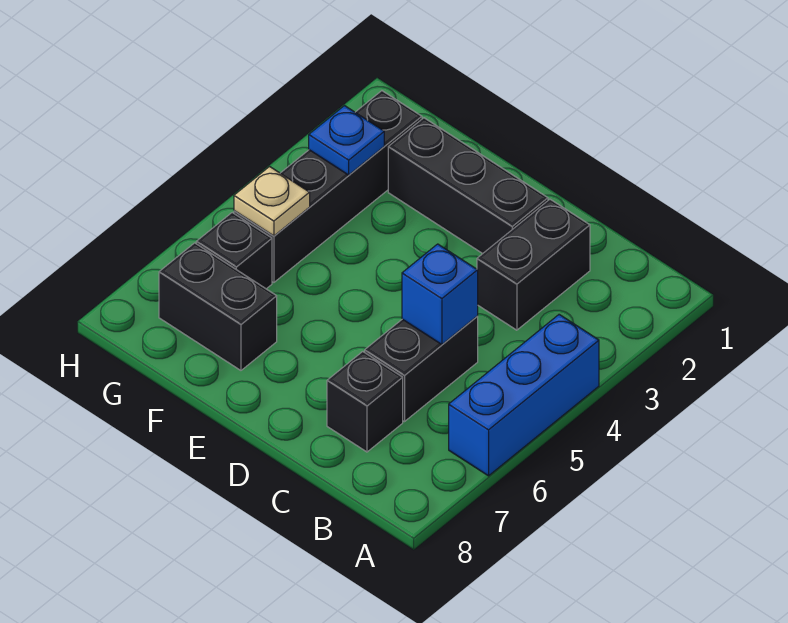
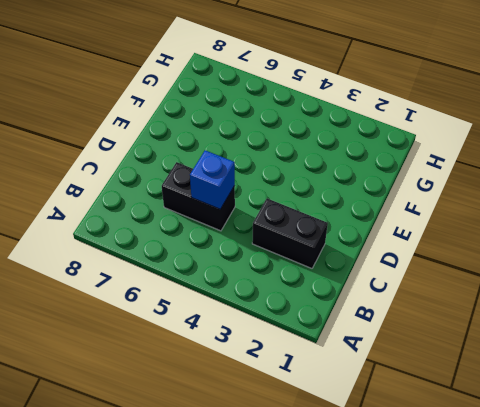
none -> blue brick A4:A6 level 1
none -> black brick C7 level 1

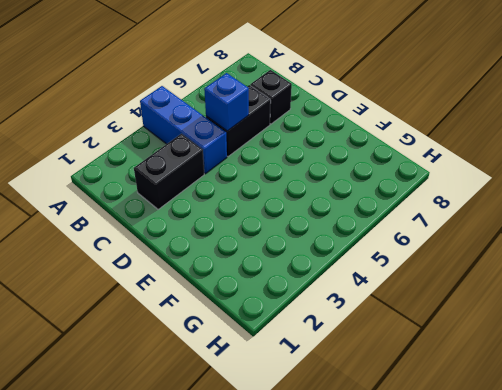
blue brick A4:C4 level 1 -> blue brick A4:A6 level 1
none -> black brick D2:F2 level 1
none -> black brick F7:G7 level 1

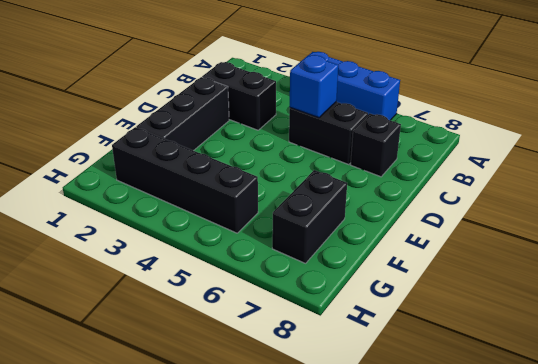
none -> black brick G6 level 1
none -> blue plate G3 level 2

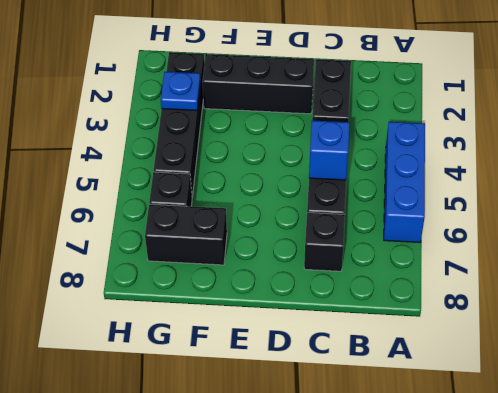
none -> tan plate G5 level 2

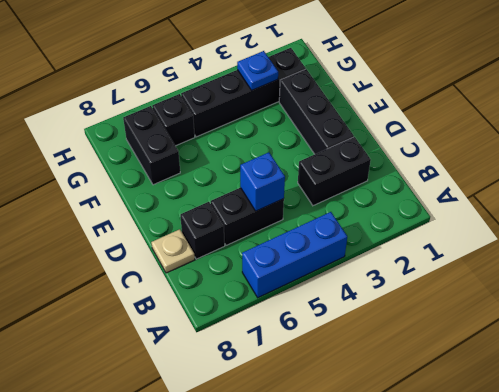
tan plate C8 level 1 -> tan plate G5 level 2

